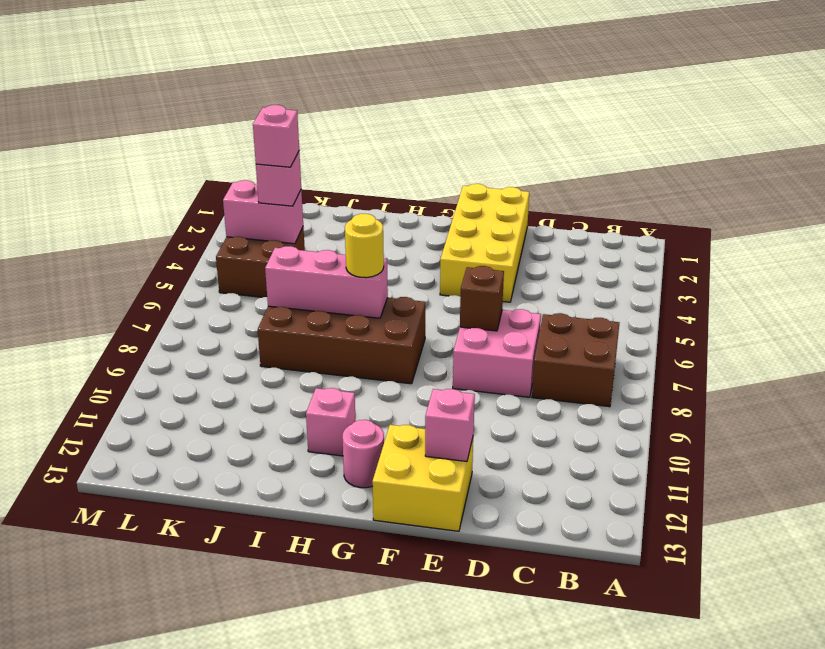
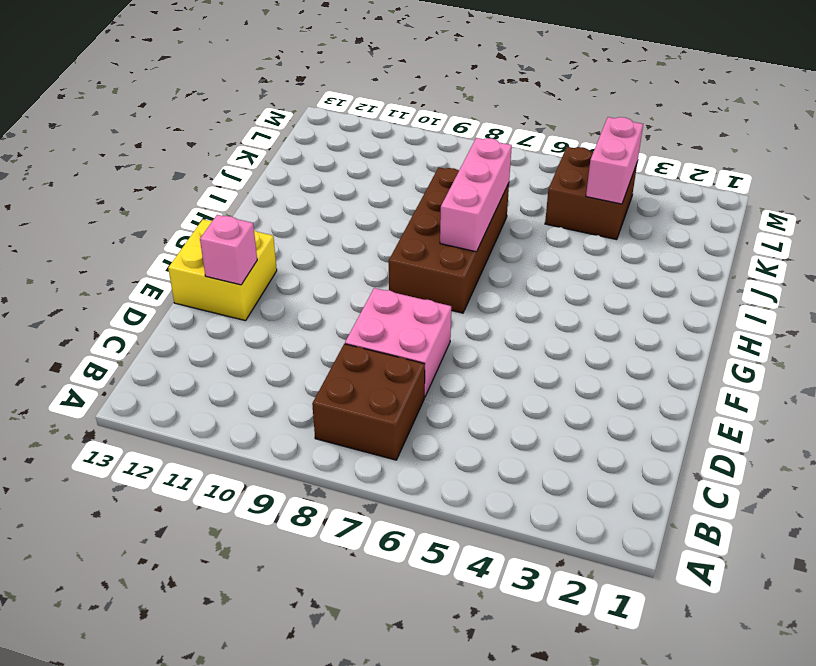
none -> yellow brick E1:F4 level 1
none -> pink round brick G12 level 1
none -> pink brick H11 level 1

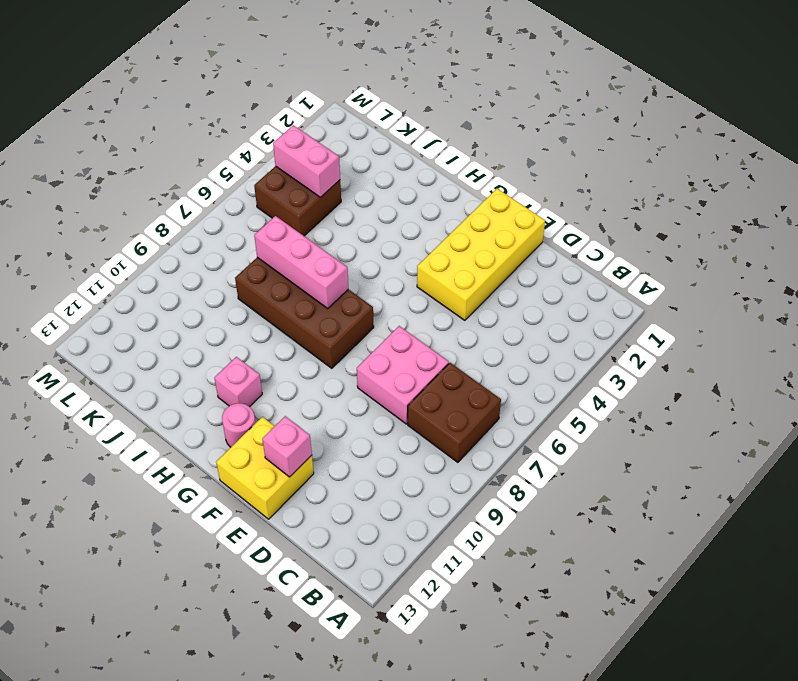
none -> brown brick E7 level 2
none -> yellow round brick H7 level 3
none -> pink brick K4 level 3

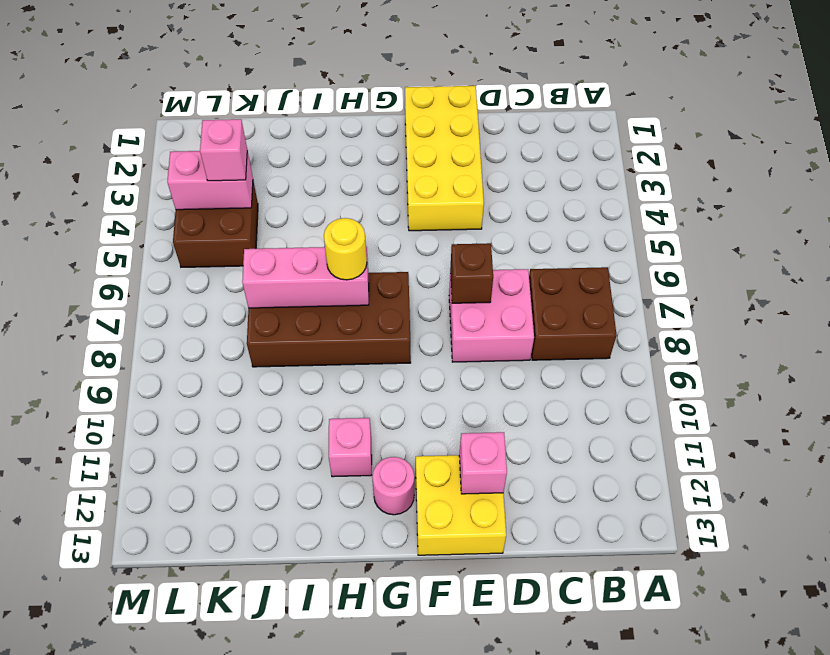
none -> pink brick K4 level 4

